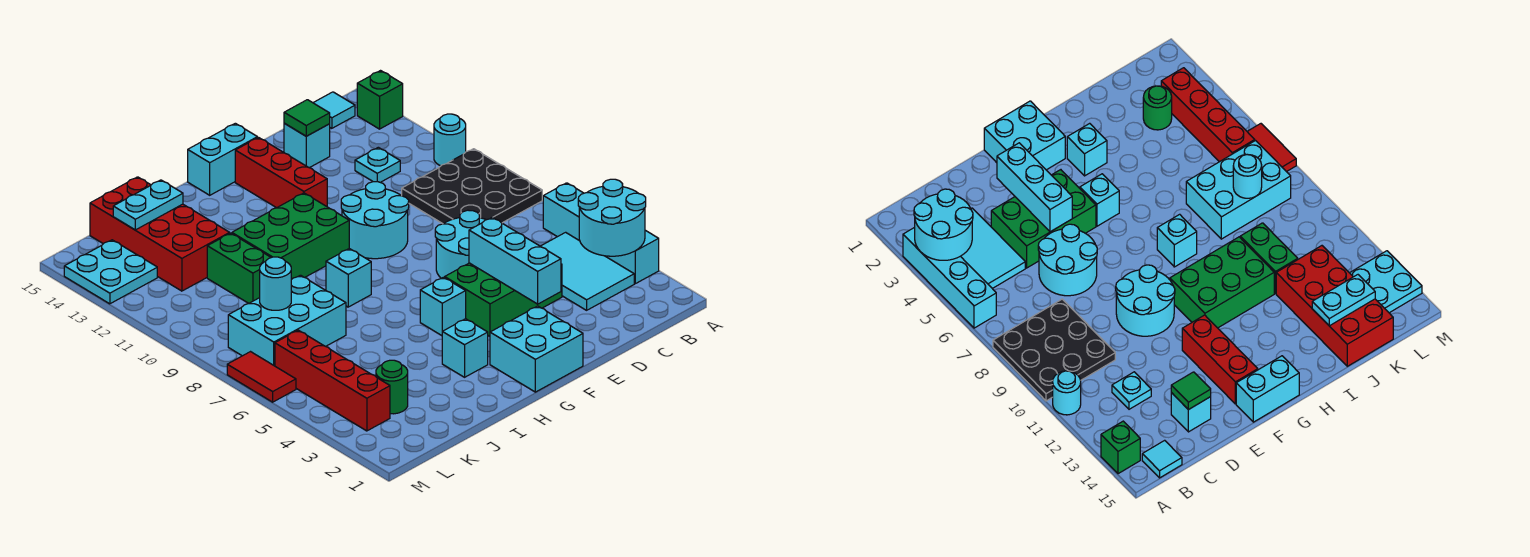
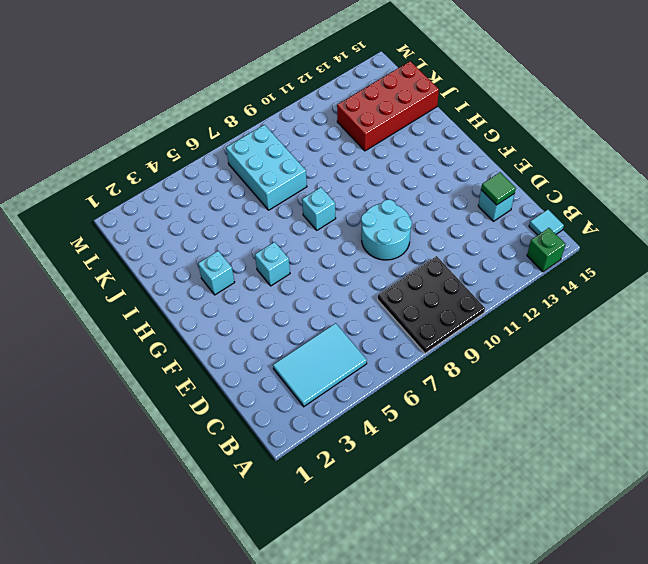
none -> cyan brick A3:A6 level 1
none -> cyan round brick A11 level 1
none -> cyan plate C12 level 1
none -> green brick D4:F5 level 1

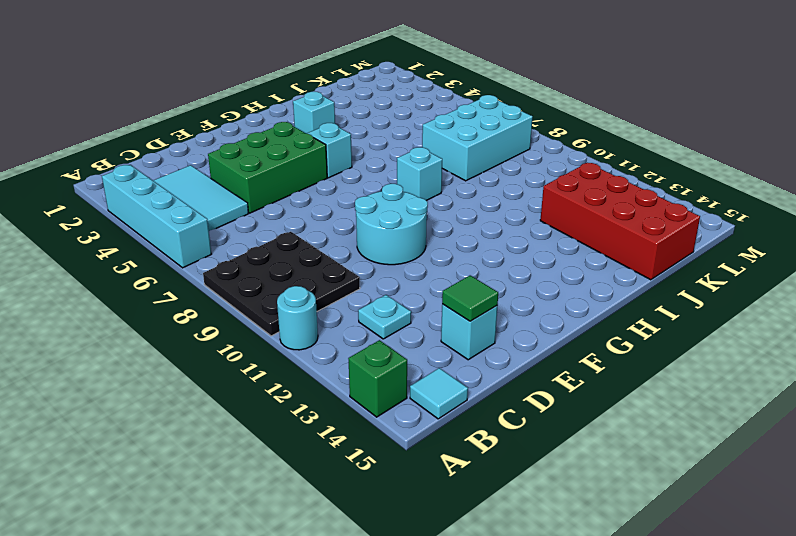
none -> cyan round brick D6:E7 level 1
none -> cyan brick F1:G2 level 1
none -> red brick F12:F14 level 1
none -> cyan brick F15:G15 level 1

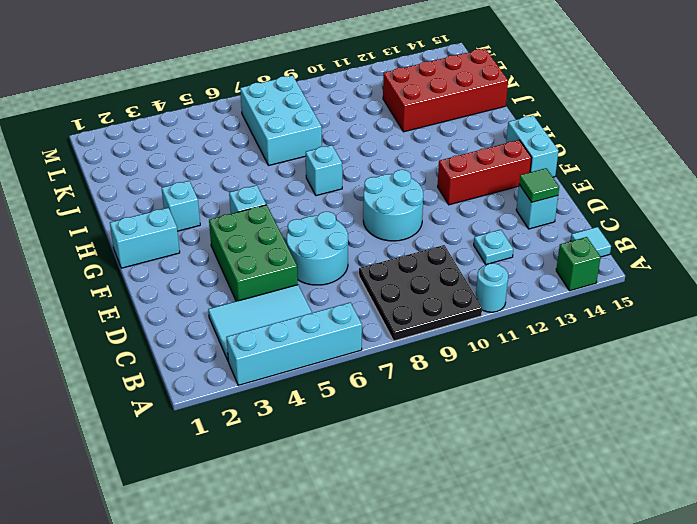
cyan brick G1:G2 level 1 -> cyan brick F1:G2 level 1
none -> green brick G10:I11 level 1
none -> green brick J10:J11 level 1
none -> green round brick K3 level 1
none -> red brick L3:L6 level 1

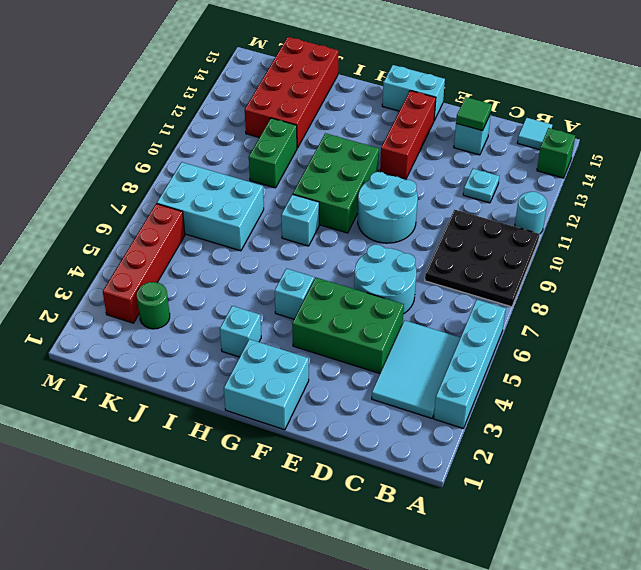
green brick G9:H11 level 1 -> green brick G10:I11 level 1
none -> cyan plate L13:M14 level 1
none -> red tile M6:M7 level 1
none -> cyan round brick A3:B4 level 2
none -> cyan brick E3:E5 level 2

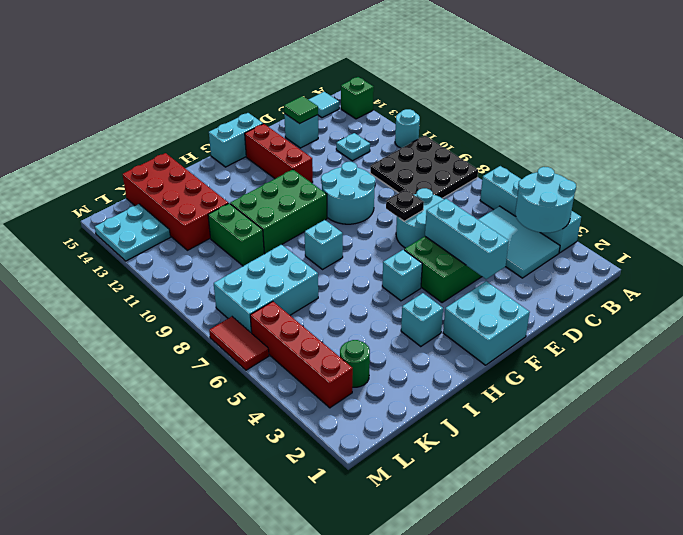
black plate E7 level 2 -> none
none -> cyan plate J14:K14 level 2
none -> cyan round brick K8 level 2

